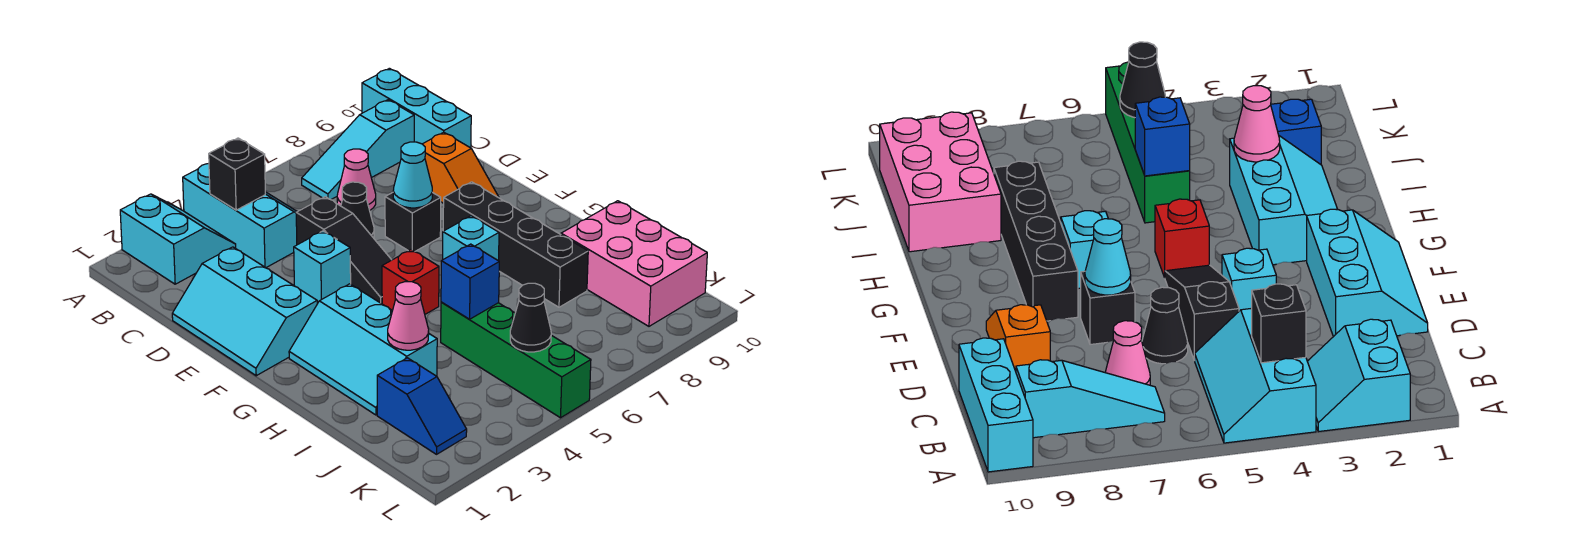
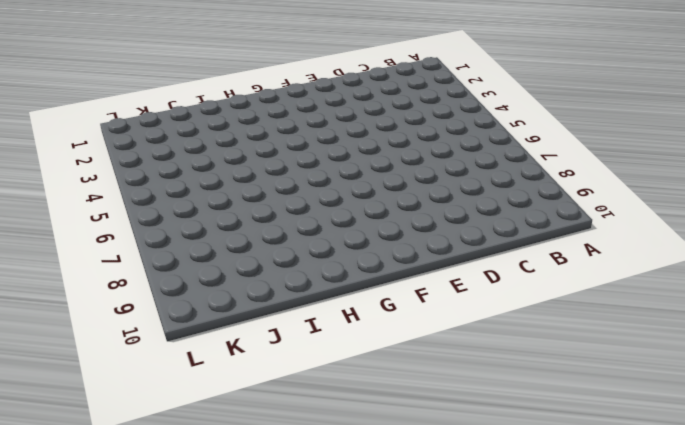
none -> cyan slope A2:B3 level 1 top 2
none -> cyan slope A4:C5 level 1 top 4
none -> cyan brick A10:C10 level 1

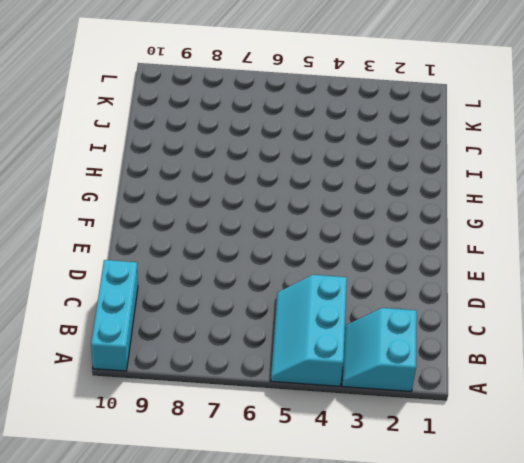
none -> cyan slope B7:B9 level 1 top 9
none -> pink cone C7 level 1
none -> cyan slope D1:F2 level 1 top 2

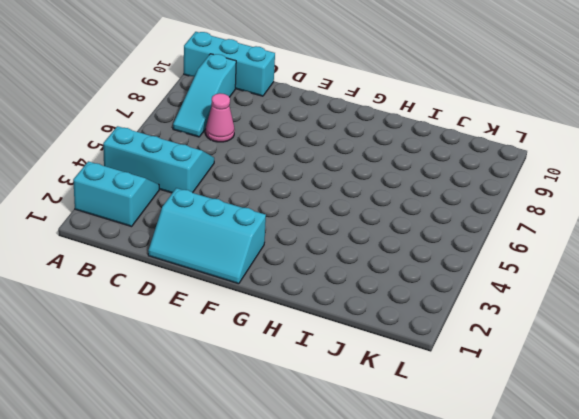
none -> black slope D5:F5 level 1 top D
none -> black cone D6 level 1
none -> orange slope D9:E9 level 1 top D

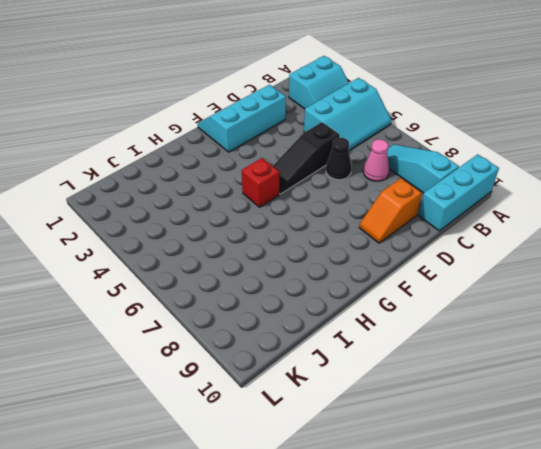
none -> cyan brick E4 level 1
none -> black brick E7 level 1
none -> black brick F8:I8 level 1

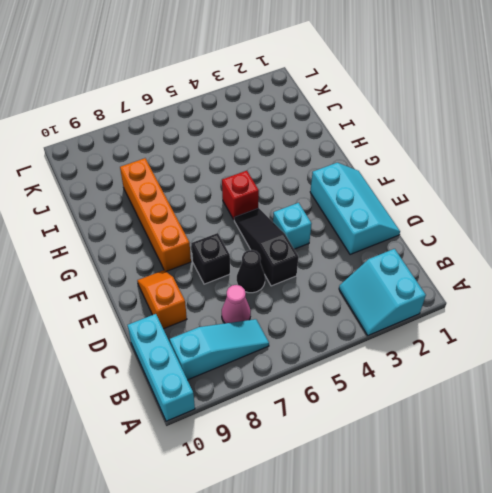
orange brick F8:I8 level 1 -> black brick F8:I8 level 1
none -> cyan slope A4:C5 level 1 top 4
none -> cyan slope G2:I3 level 1 top 3
none -> cyan brick G7 level 1

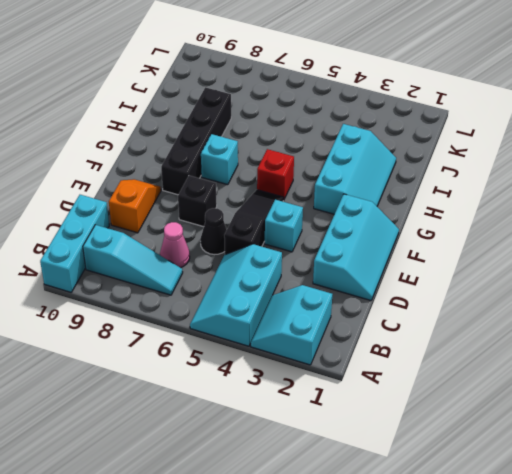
none -> green brick I5:L5 level 1
none -> pink brick I9:K10 level 1
none -> blue slope J2:K2 level 1 top J

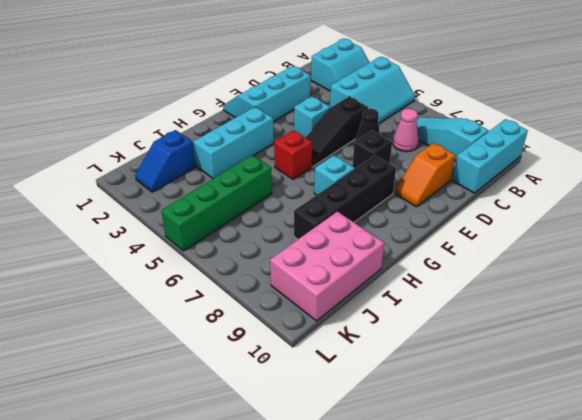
none -> black brick B4 level 2
none -> cyan cone E7 level 2
none -> pink cone I3 level 2

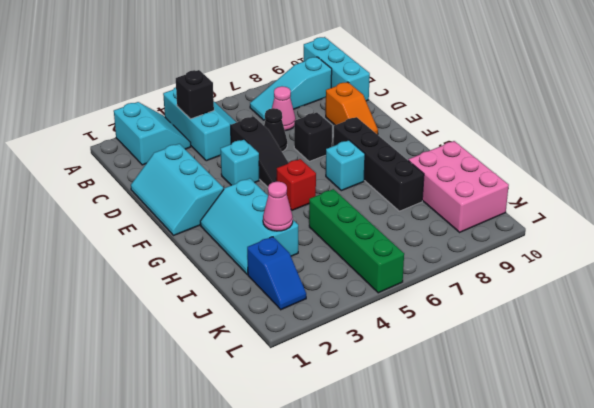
none -> cyan cone E7 level 2
none -> blue brick I5 level 2
none -> black cone K5 level 2

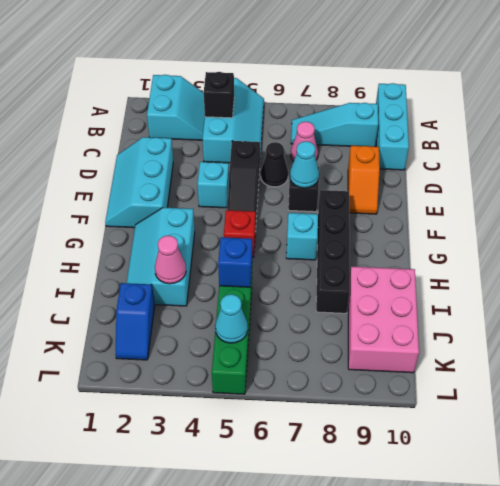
cyan cone K5 level 2 -> black cone K5 level 2

